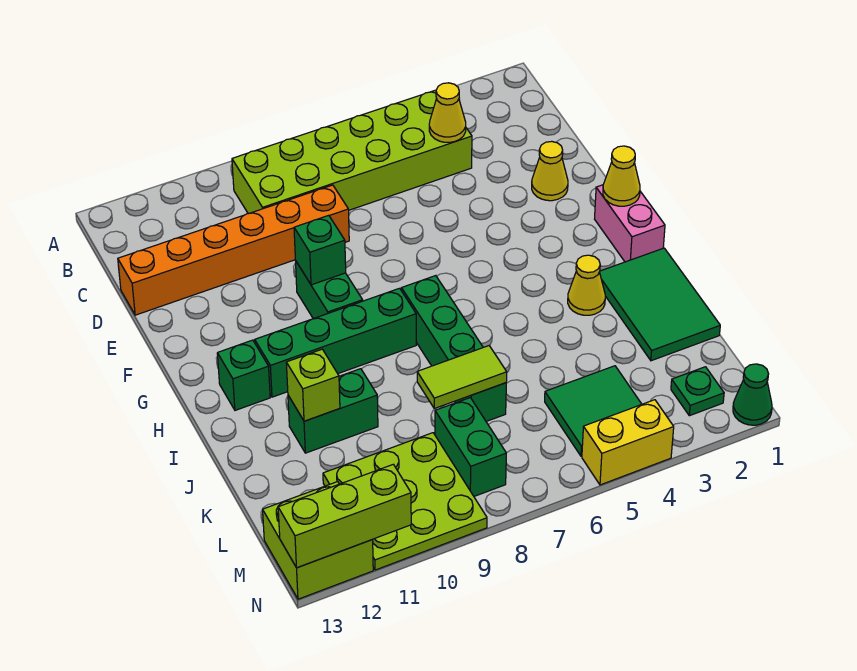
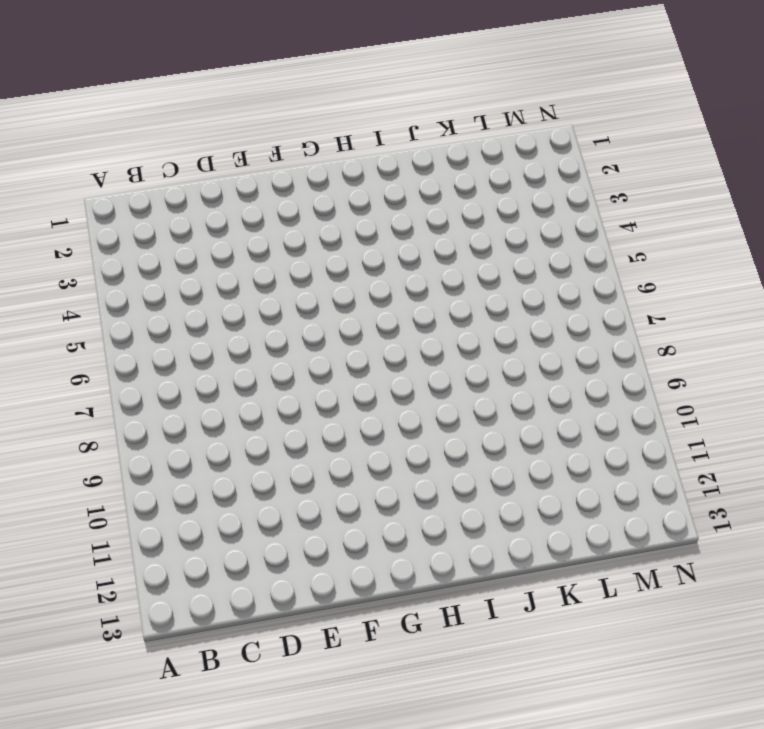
none -> lime brick B4:C9 level 1
none -> orange brick D8:D13 level 1
none -> yellow cone E2 level 1

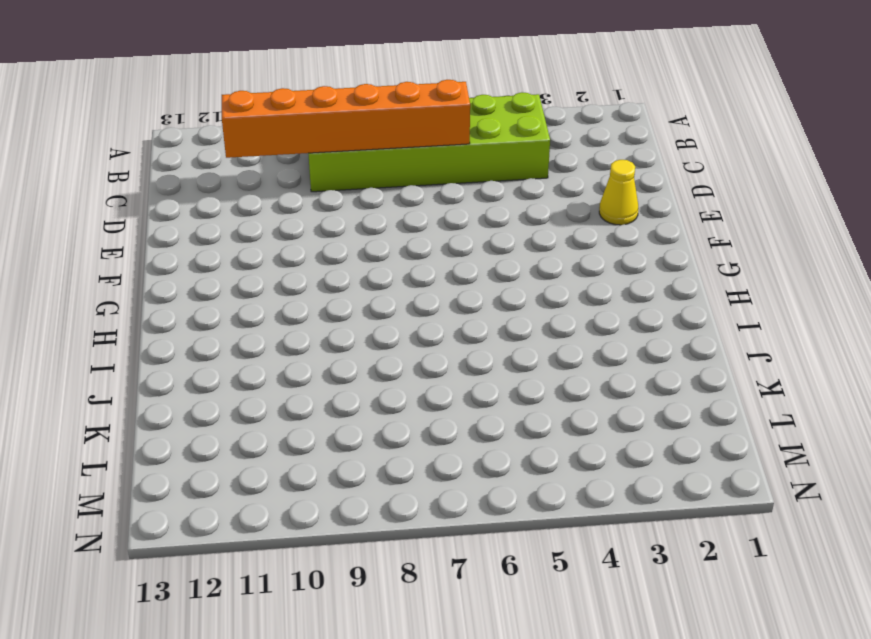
orange brick C6:C11 level 2 -> orange brick D8:D13 level 1
none -> green brick F9:G9 level 1
none -> pink brick G1:H1 level 1
none -> green brick H7:K7 level 1

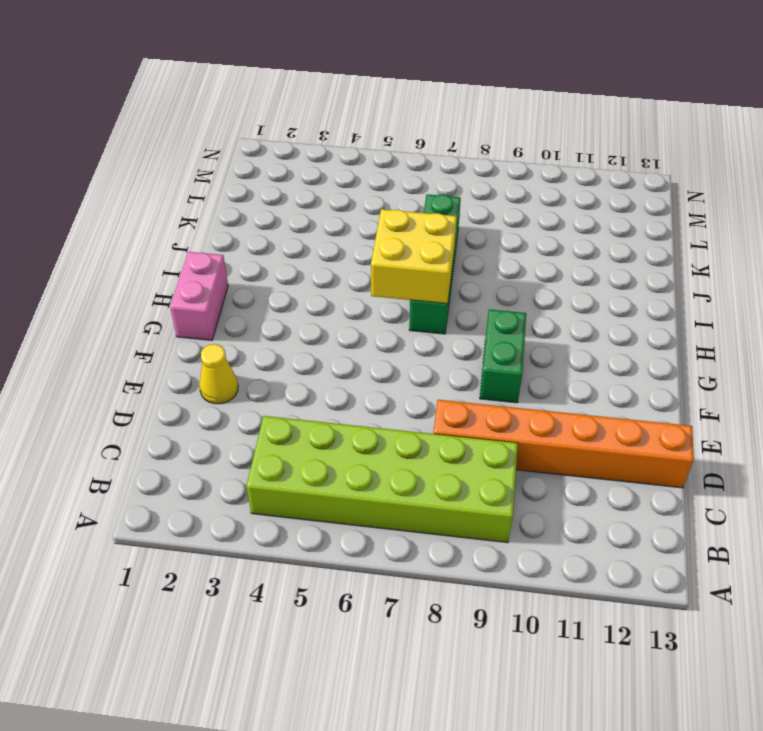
yellow brick H6:I7 level 2 -> none
none -> green brick H8:H11 level 1
none -> green brick H12 level 1
none -> green tile I1:K2 level 1

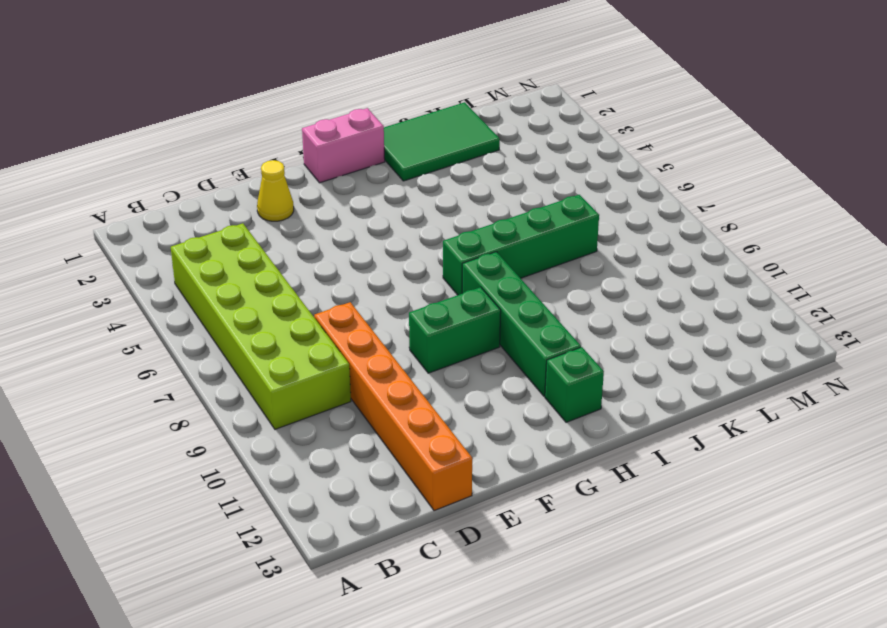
none -> yellow cone I3 level 1
none -> green brick J10:J11 level 1
none -> green tile L4:M5 level 1

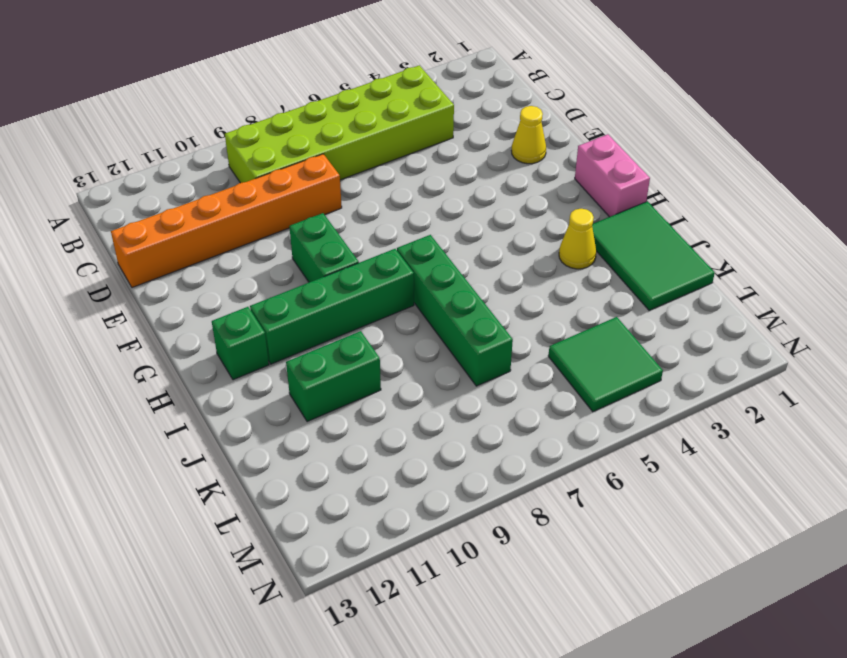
none -> green brick L8:M8 level 1
none -> lime plate L9:N11 level 1
none -> green plate M2 level 1

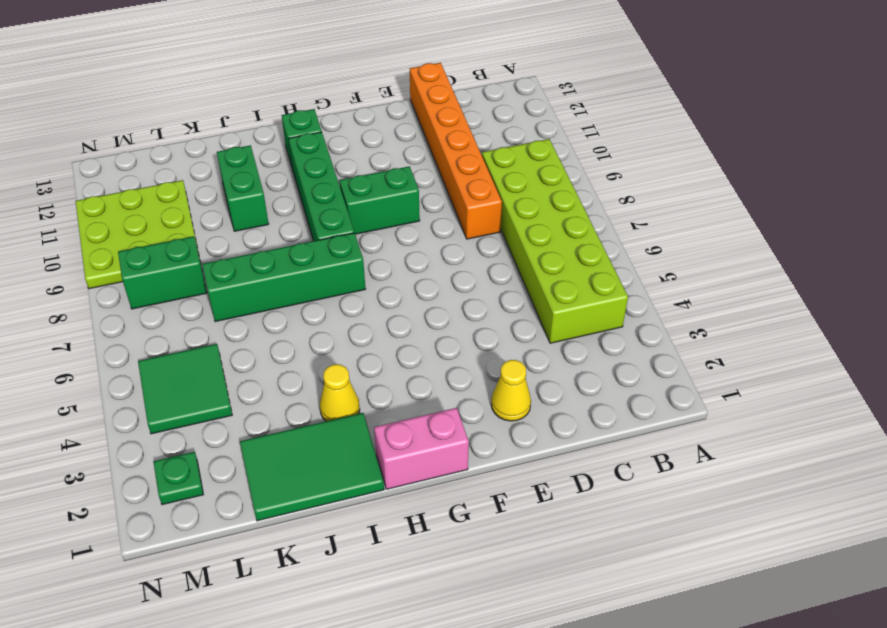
none -> lime brick M12:N13 level 1
none -> green cone N1 level 1
none -> yellow brick N4:N5 level 1

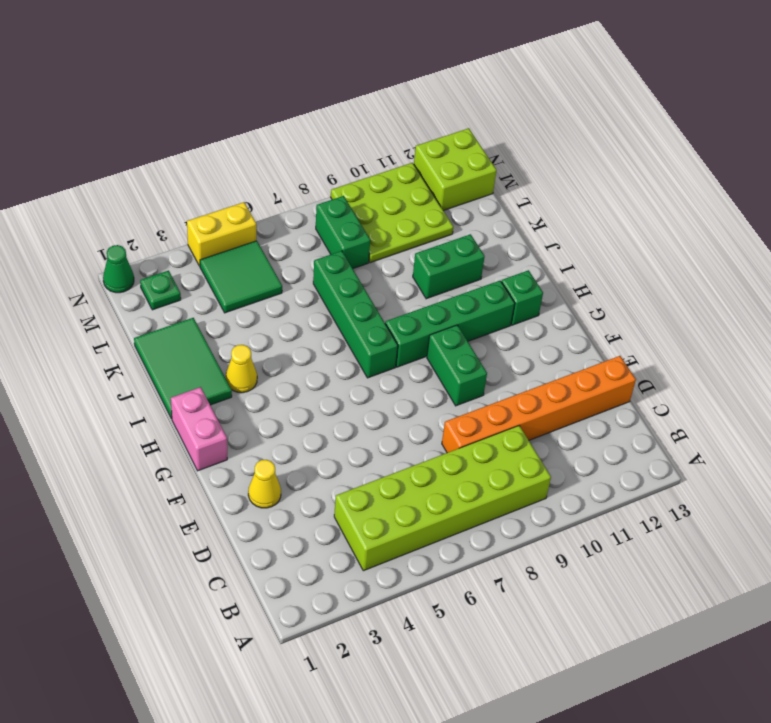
none -> yellow cone C4 level 2
none -> green brick F9 level 2
none -> yellow cone G1 level 2

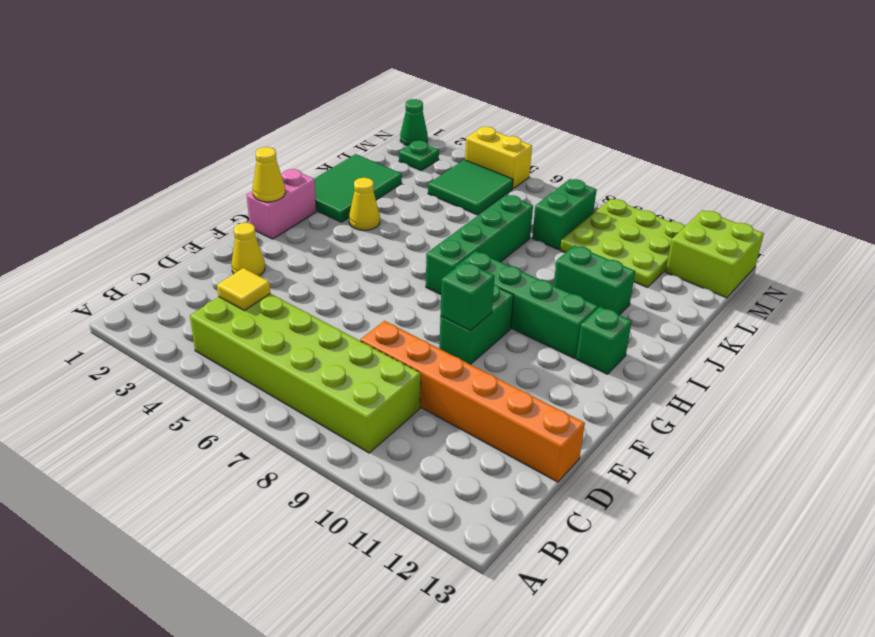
yellow tile C4 level 2 -> yellow cone C4 level 2
none -> lime brick J11 level 2
none -> lime tile K7:K8 level 2
none -> lime brick N11:N13 level 2

